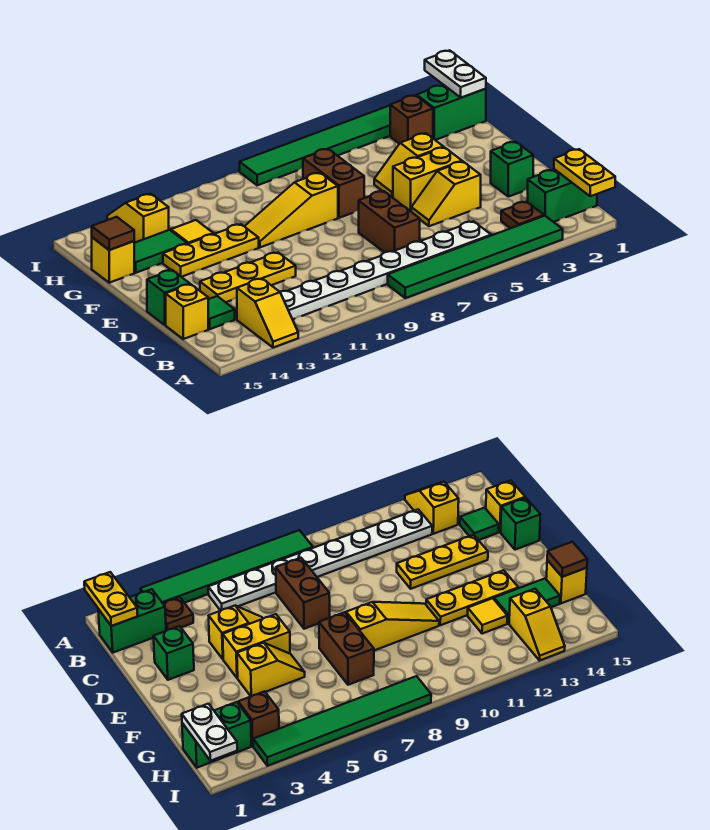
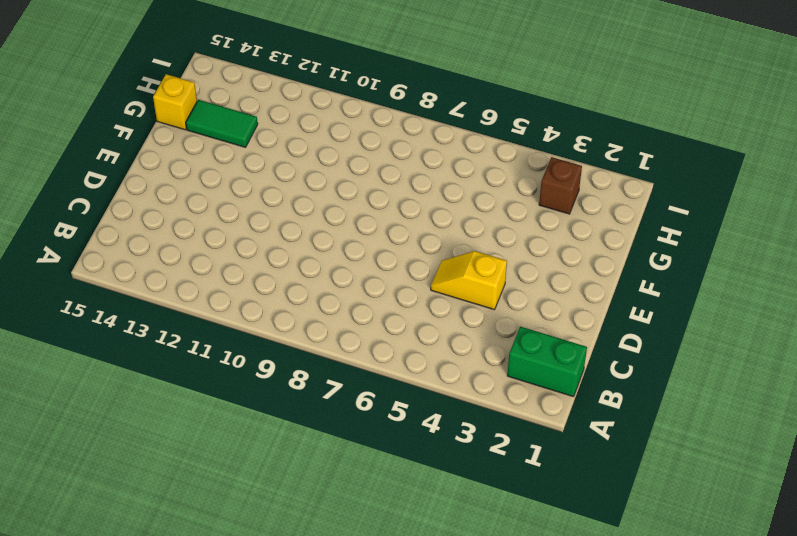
none -> green tile A3:A8 level 1
none -> yellow slope A13:B13 level 1 top B
none -> brown plate B3 level 1

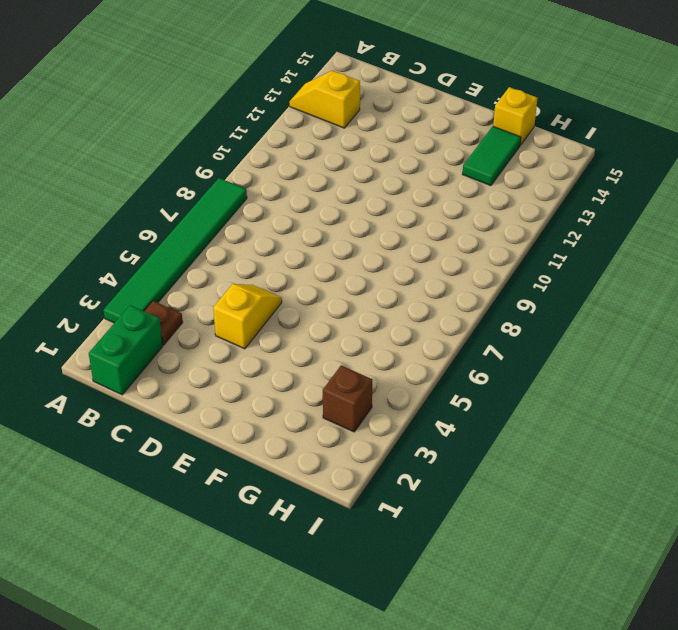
none -> white plate B5:B12 level 1
none -> brown brick C7:D7 level 1
none -> green tile C14 level 1

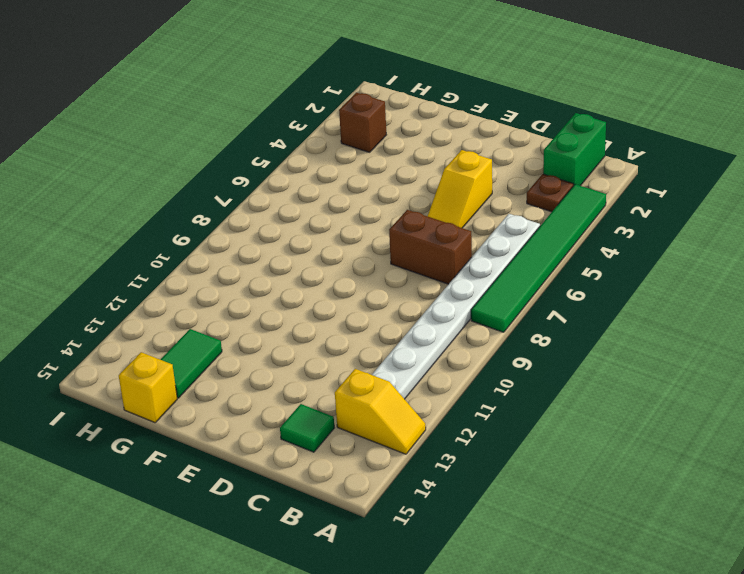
none -> yellow brick C15 level 1
none -> green brick D2 level 1
none -> yellow plate D11:D13 level 1

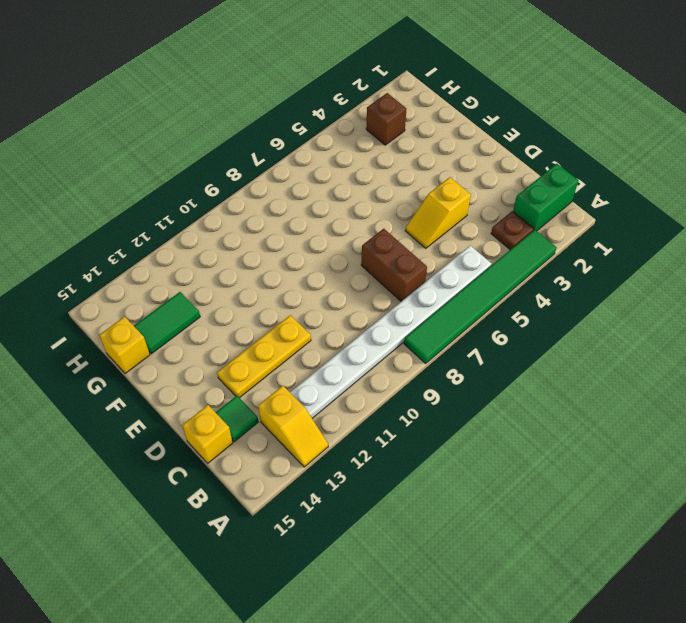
none -> green brick D2 level 1
none -> green brick D15 level 1
none -> yellow brick E4:E5 level 1

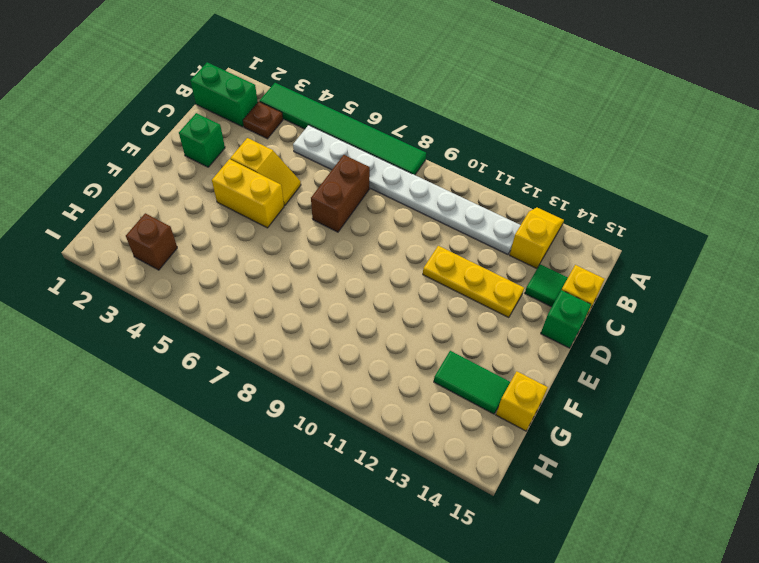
none -> yellow slope F4:F5 level 1 top 4
none -> brown brick F7:G7 level 1
none -> yellow slope F8:F10 level 1 top 8

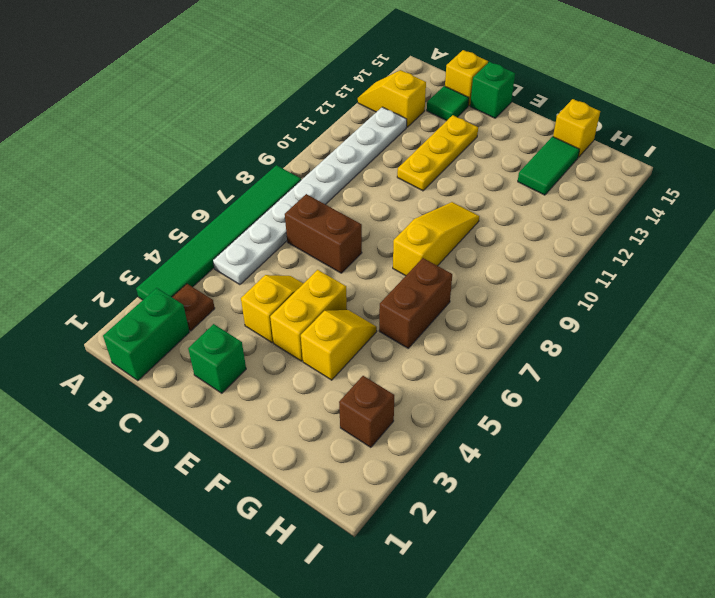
brown brick G6:G7 level 1 -> brown brick F7:G7 level 1
none -> yellow plate F11:F13 level 1
none -> yellow tile G12 level 1
none -> green brick H1:H2 level 1

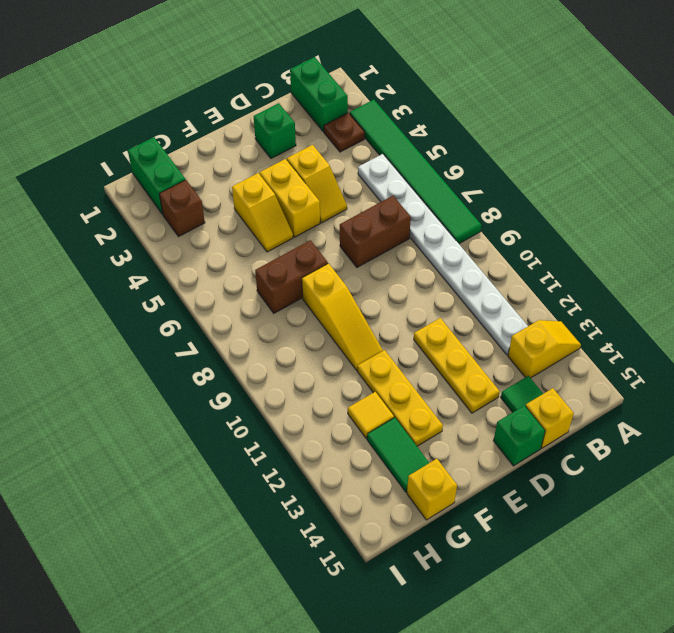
none -> yellow slope H13:I13 level 1 top H
none -> green tile I3:I8 level 1
none -> yellow plate A1:B1 level 2

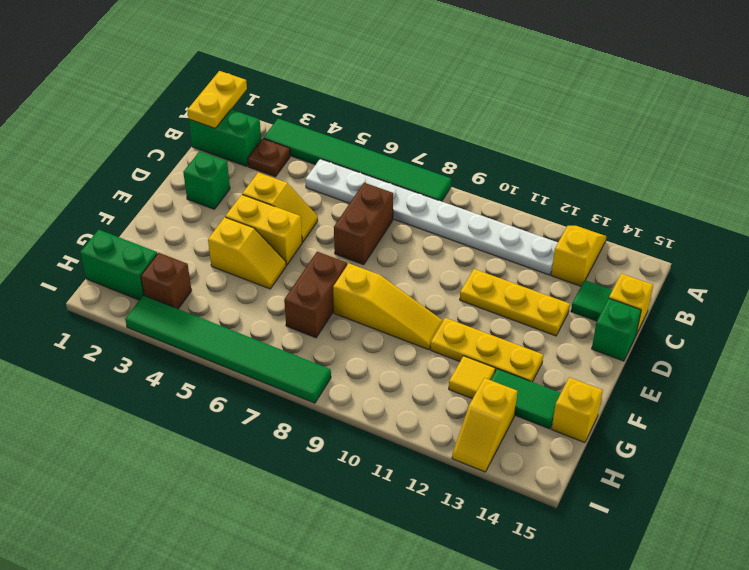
none -> brown tile G15 level 2
none -> white plate H1:I1 level 2

